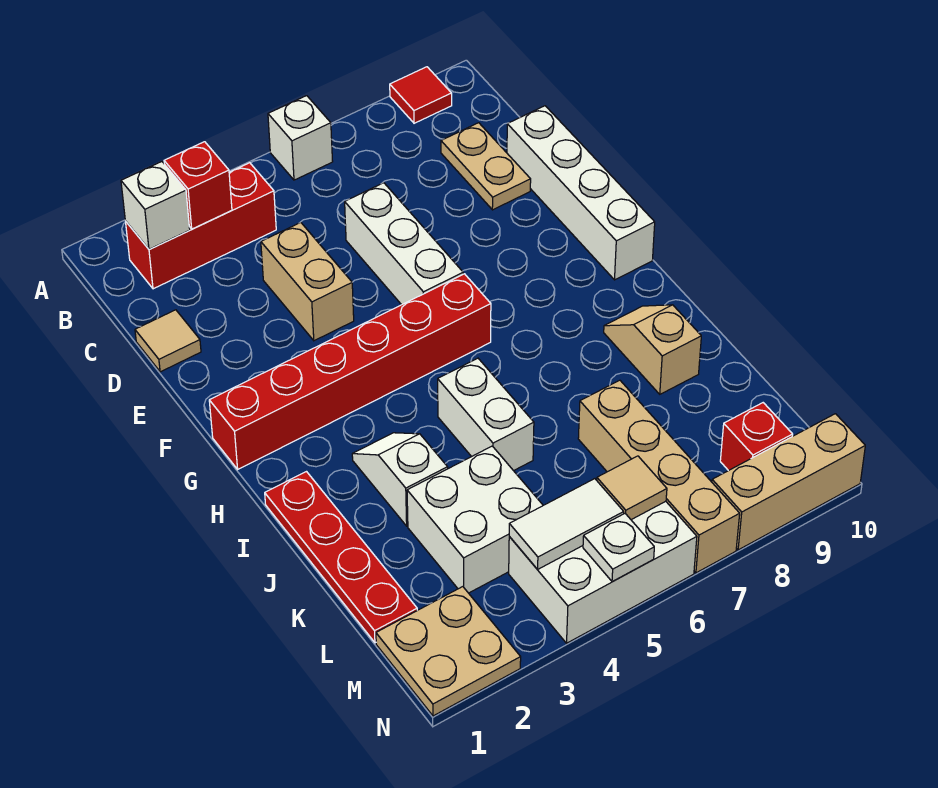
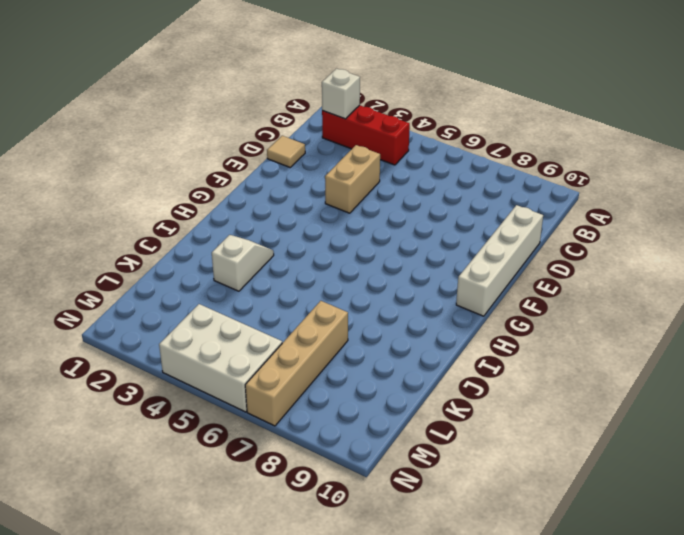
none -> white brick A6 level 1
none -> red tile A9 level 1
none -> tan plate C9:D9 level 1

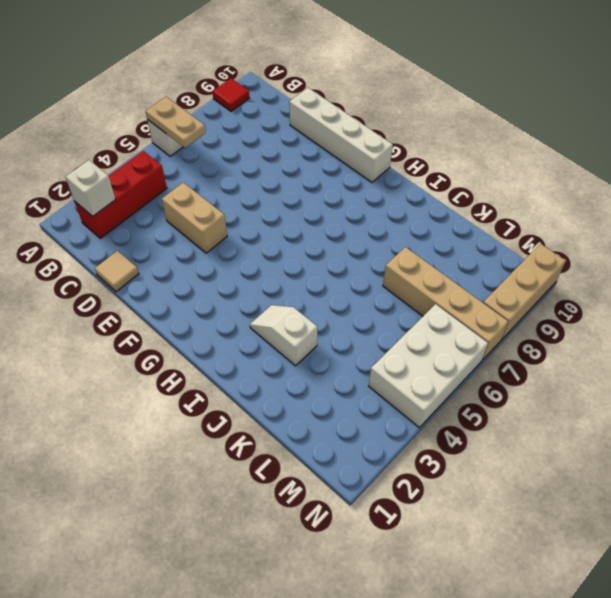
tan plate A6:B6 level 2 -> tan plate C9:D9 level 1
none -> white brick D6:F6 level 1
none -> red brick G1:G6 level 1
none -> red plate I1:L1 level 1

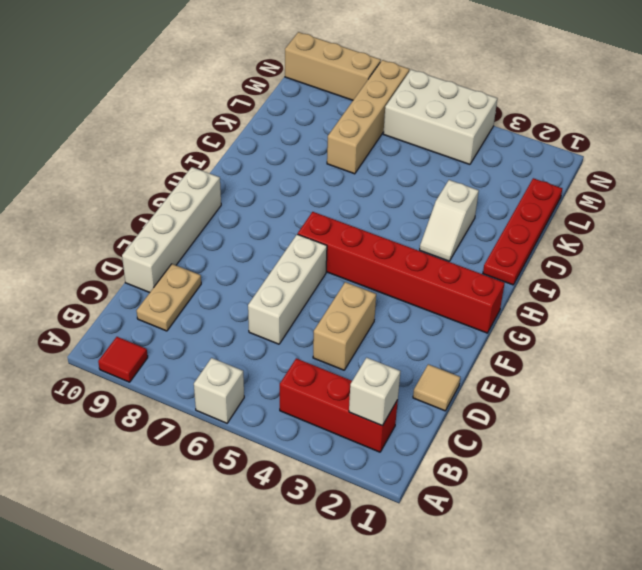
none -> white brick I5:J5 level 1
none -> tan slope I9:J9 level 1 top J
none -> white brick K3:L4 level 1

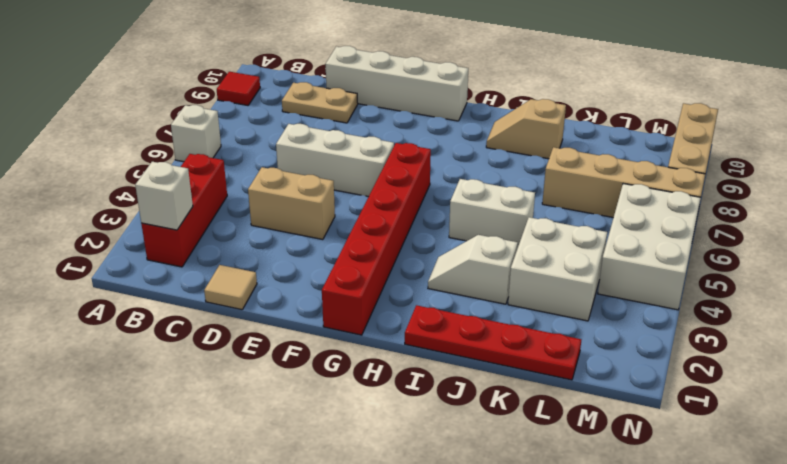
none -> tan plate M1:N2 level 1
none -> red brick M9 level 1
none -> red brick B3 level 2

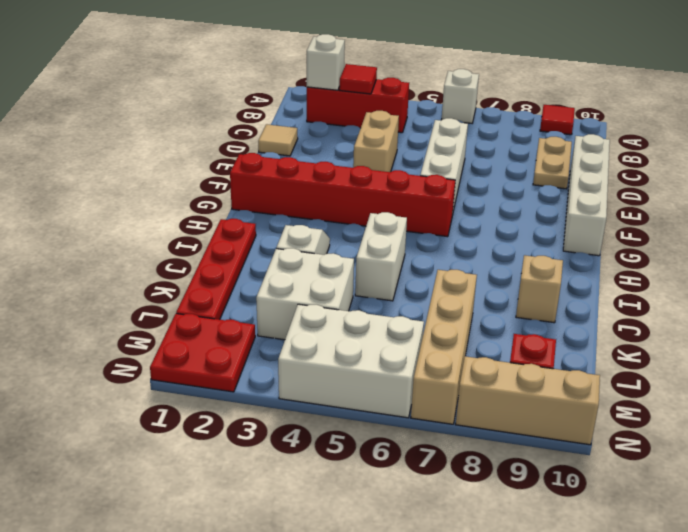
red tile B3 level 2 -> red brick B3 level 2
red plate M1:N2 level 1 -> tan plate M1:N2 level 1
none -> white tile M4:M5 level 2
none -> tan tile M6 level 2
none -> white plate N5 level 2

